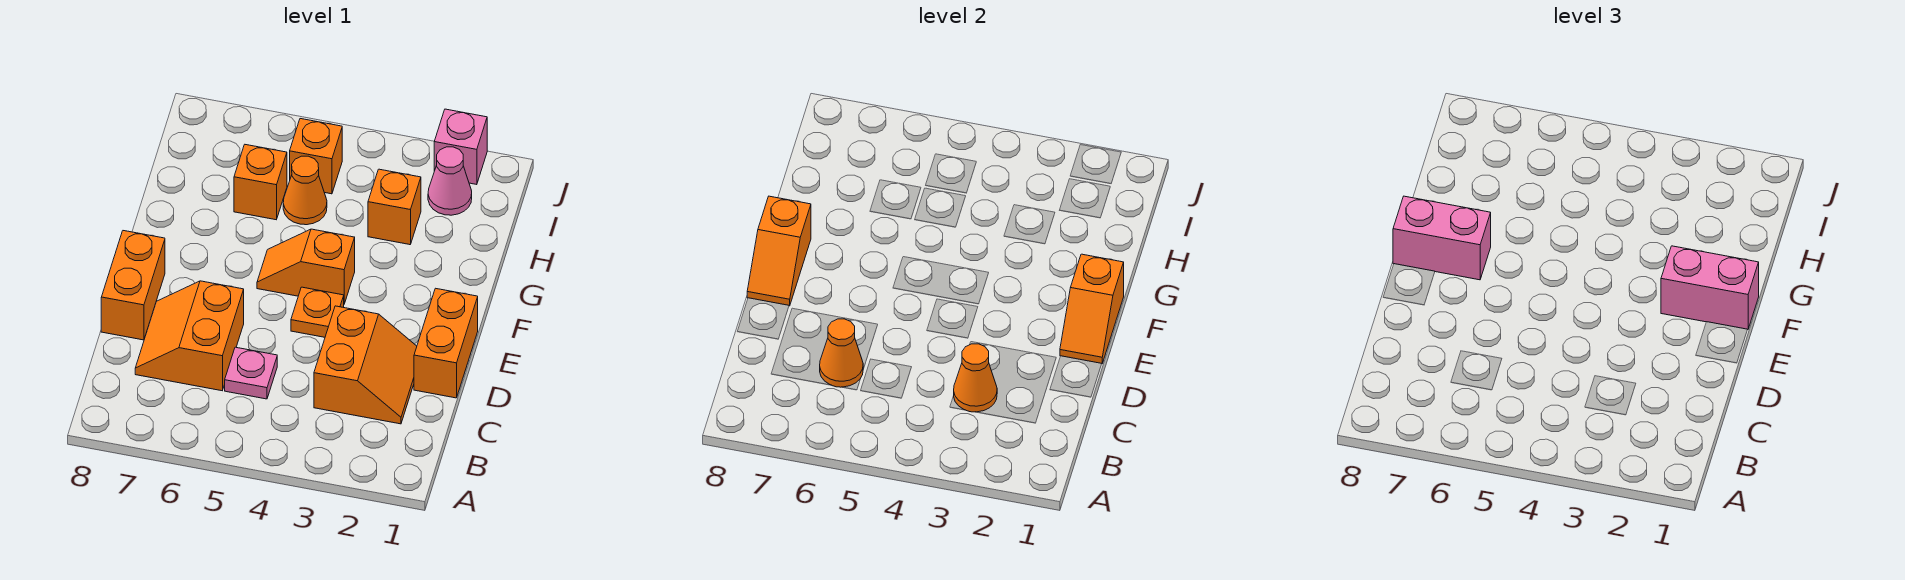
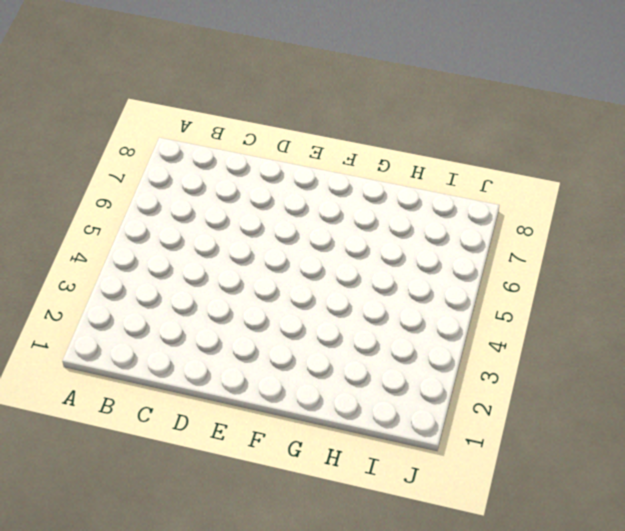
none -> orange slope C2:D3 level 1 top 3
none -> pink plate C5 level 1
none -> orange slope C6:D7 level 1 top 6

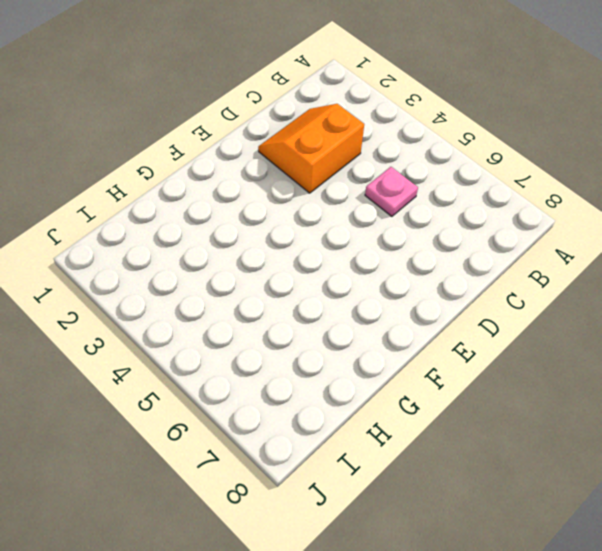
none -> orange slope C6:D7 level 1 top 6
none -> orange brick D1:E1 level 1
none -> orange brick D8:E8 level 1

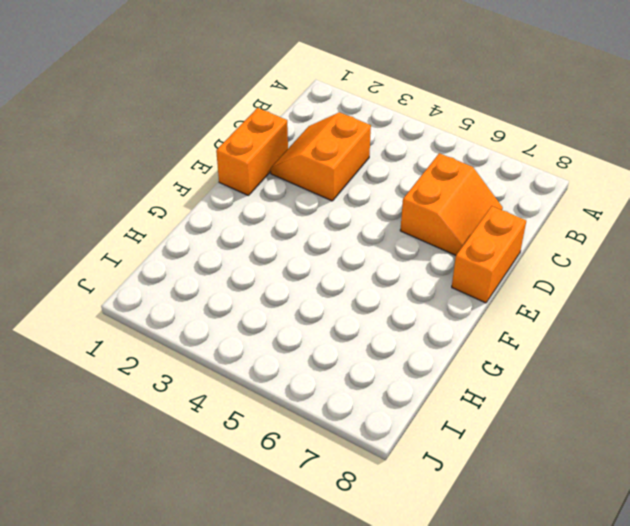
none -> pink plate C5 level 1
none -> orange plate E4 level 1
none -> orange slope F4:F5 level 1 top 4

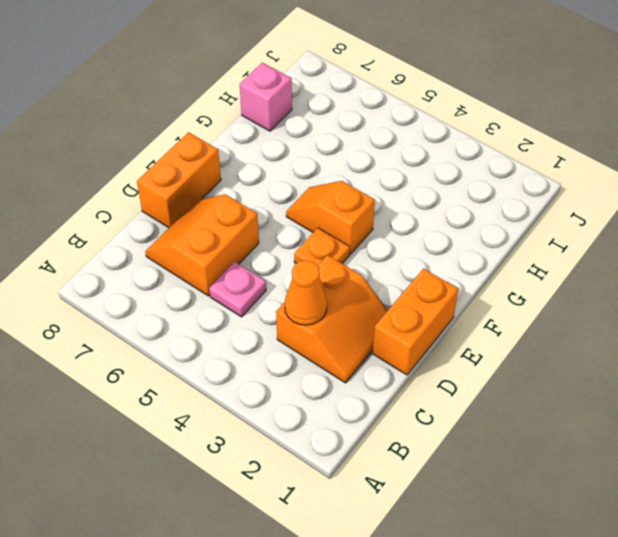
pink brick H8 level 1 -> pink brick J2 level 1
none -> orange brick H3 level 1
none -> orange cone H5 level 1
none -> orange brick H6 level 1

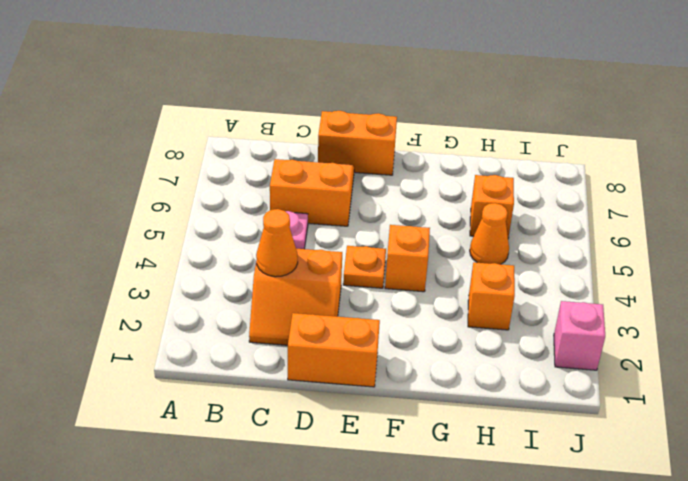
none -> pink cone I2 level 1
none -> orange brick I5 level 1
none -> orange cone C6 level 2

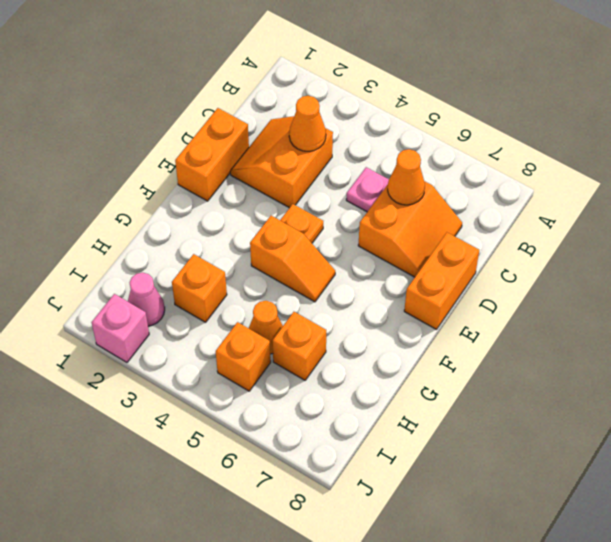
none -> orange slope E1:F1 level 2 top F
none -> orange slope E8:F8 level 2 top F
none -> pink brick F1:F2 level 3

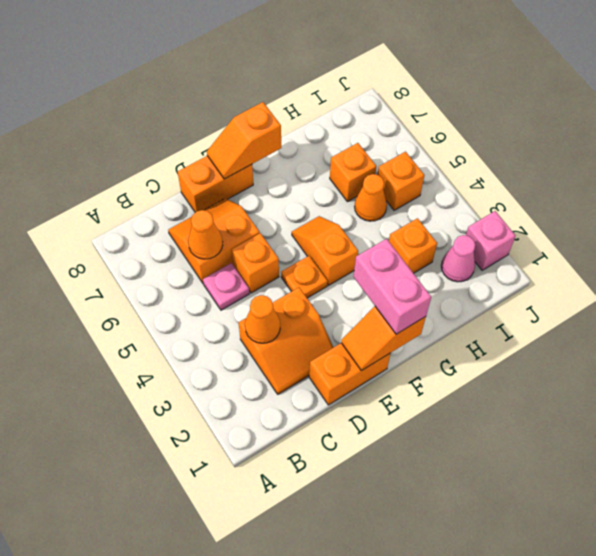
orange brick D5 level 1 -> none
none -> pink brick F7:F8 level 3

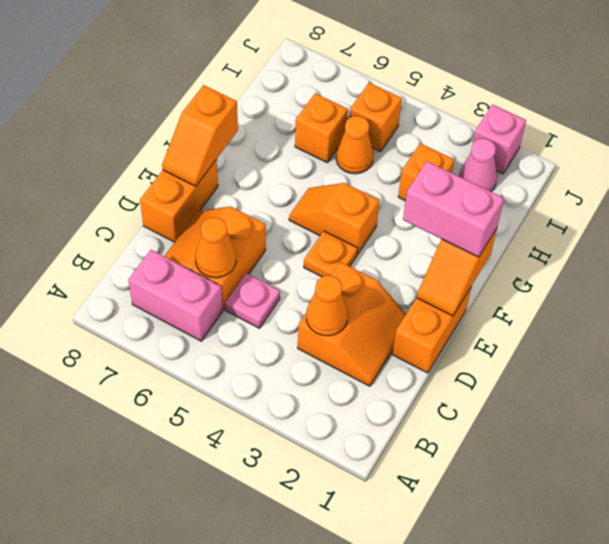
pink brick B6:B7 level 1 -> pink brick F7:F8 level 3

